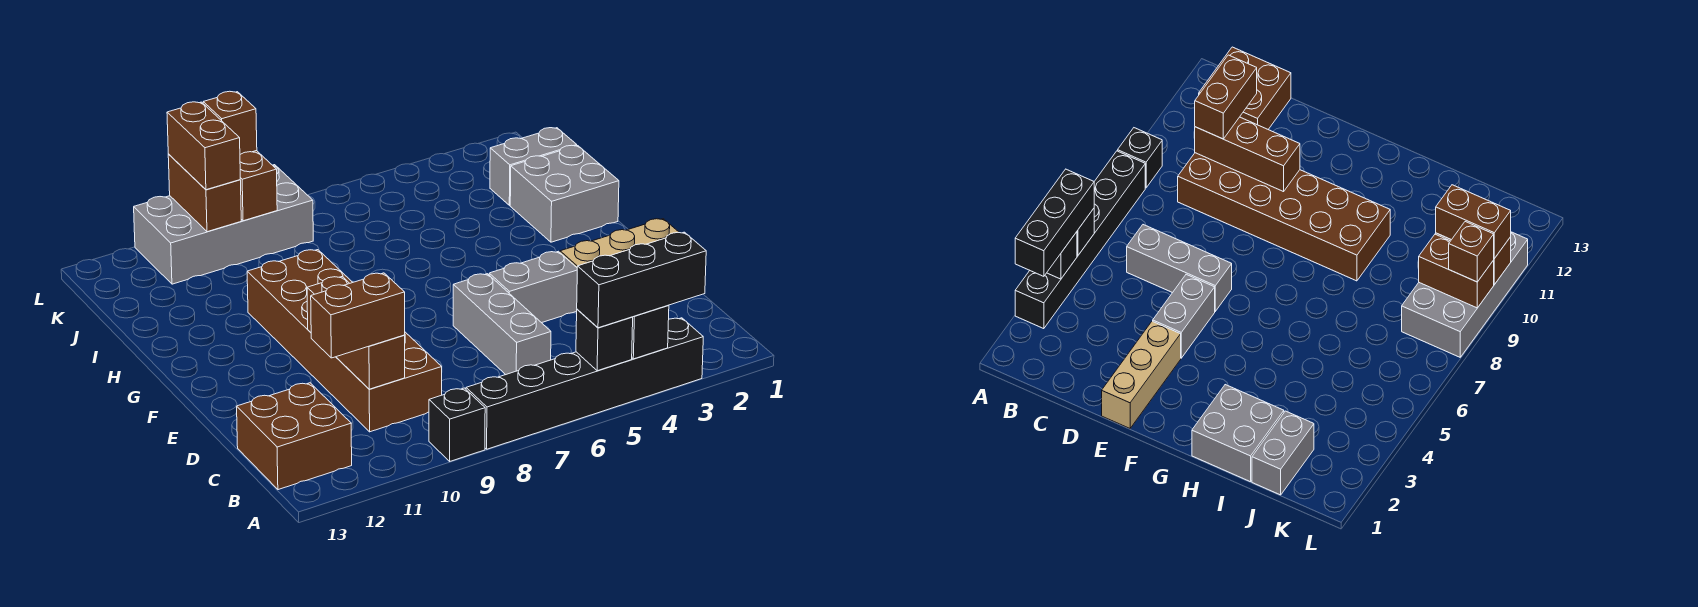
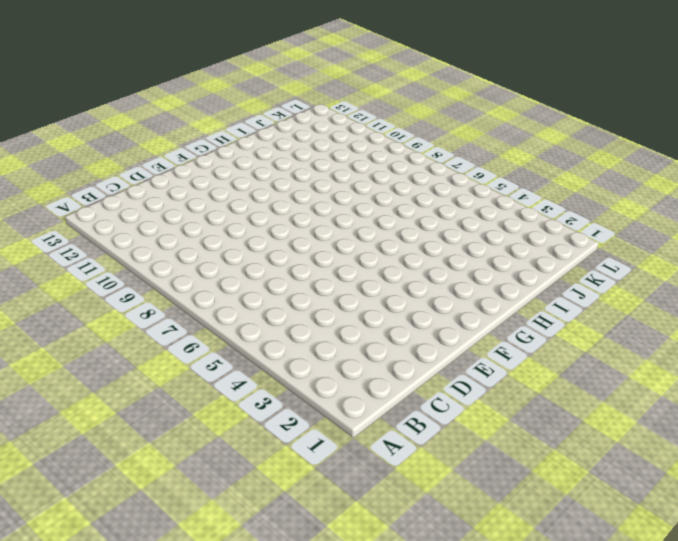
none -> black brick A3:A8 level 1
none -> black brick A9 level 1
none -> brown brick B12:C13 level 1

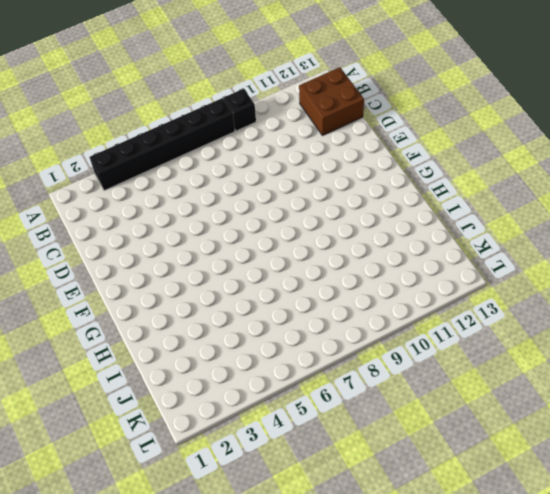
none -> grey brick C6:E6 level 1
none -> brown brick C9:H10 level 1
none -> tan brick E1:E3 level 1

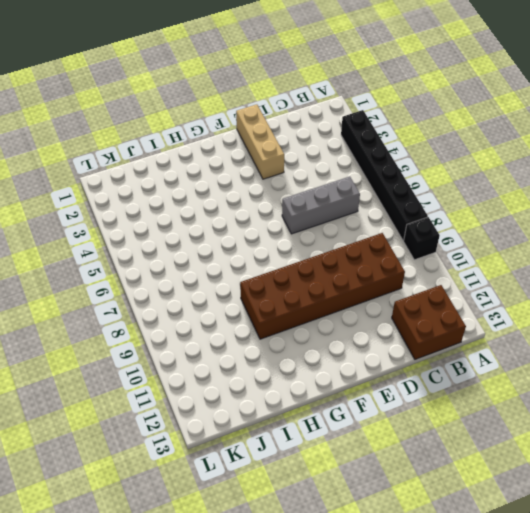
none -> grey brick E4:E5 level 1
none -> grey brick H1:I2 level 1
none -> grey brick J1:J2 level 1

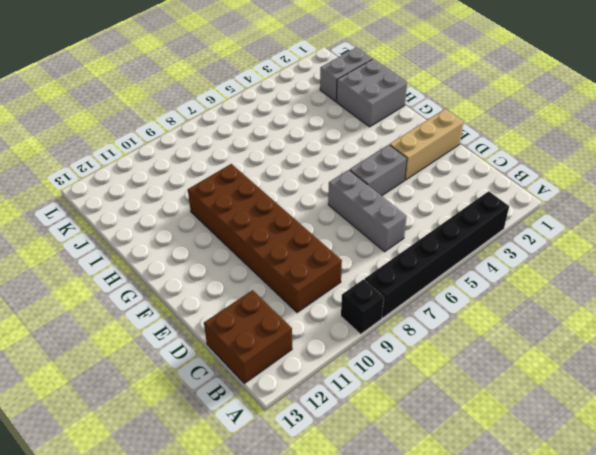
none -> grey brick K8:L11 level 1
none -> black brick A4 level 2
none -> black brick A5 level 2

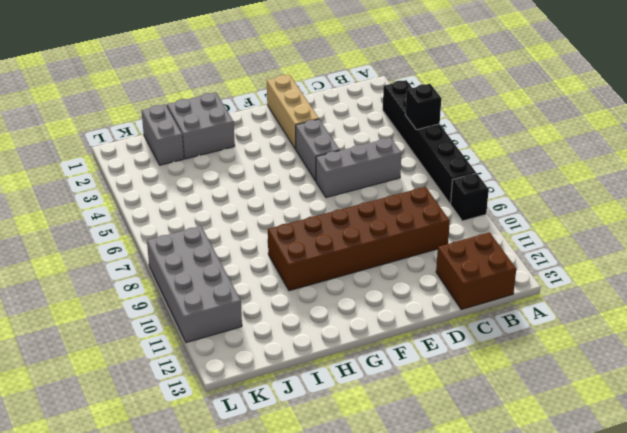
none -> black brick A4 level 2
none -> brown brick C10:E10 level 2
none -> brown brick K9:L9 level 2

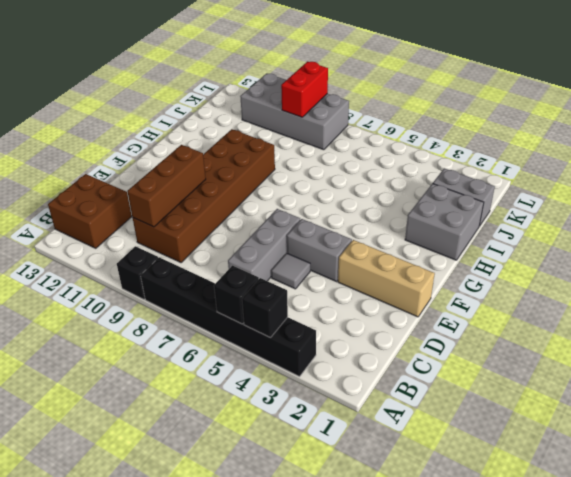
grey tile D5 level 1 -> none
red brick K9:L9 level 2 -> brown brick K9:L9 level 2
none -> brown brick K10:L10 level 2
none -> black brick A3:A5 level 3
none -> brown brick C10:C11 level 3

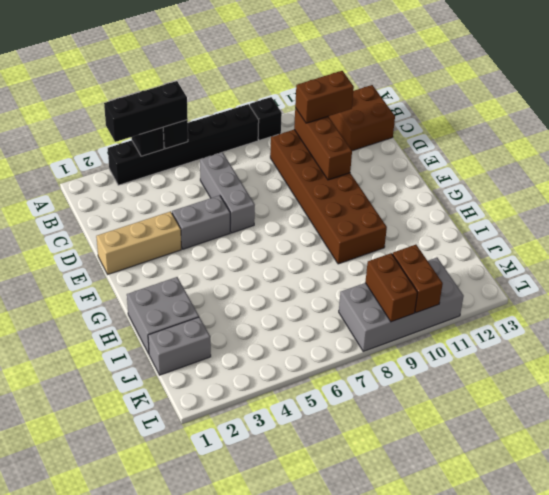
none -> brown brick K10:L10 level 3
none -> brown brick L9 level 3

